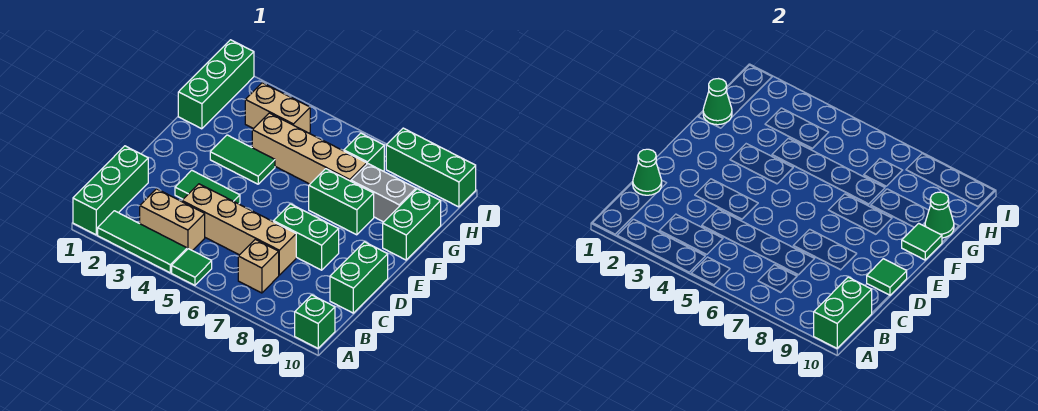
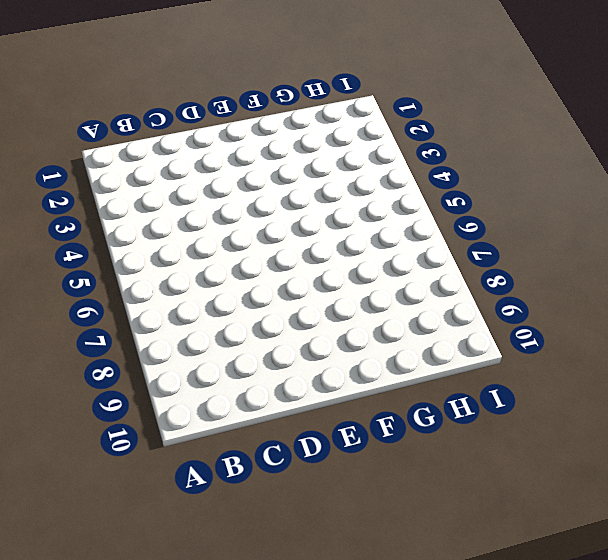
none -> green brick A1:C1 level 1
none -> green tile A2:A4 level 1
none -> green tile A5 level 1

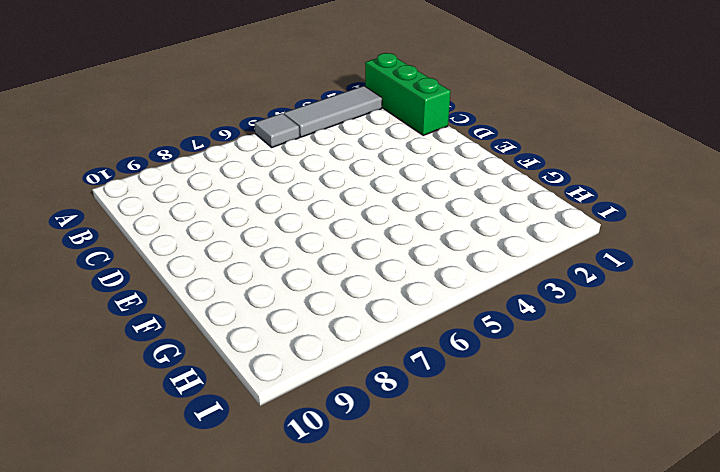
grey tile A2:A4 level 1 -> green tile A2:A4 level 1
grey tile A5 level 1 -> green tile A5 level 1
none -> green brick A10 level 1
none -> tan brick B3:B4 level 1
none -> tan brick B7 level 1

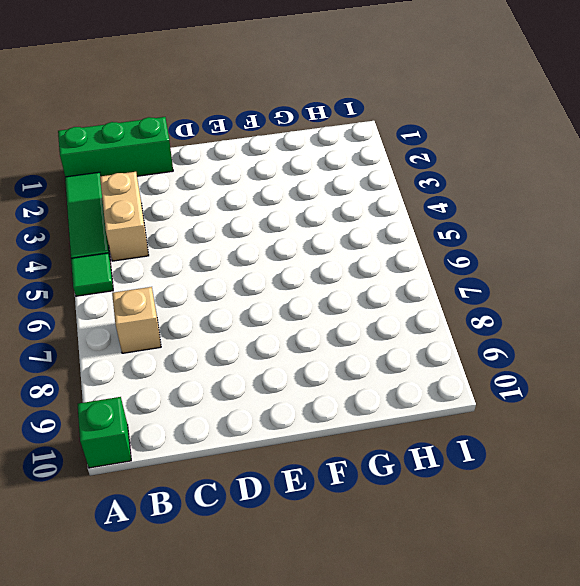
none -> tan brick C4:C7 level 1
none -> green brick C10:D10 level 1
none -> green tile D3:D4 level 1

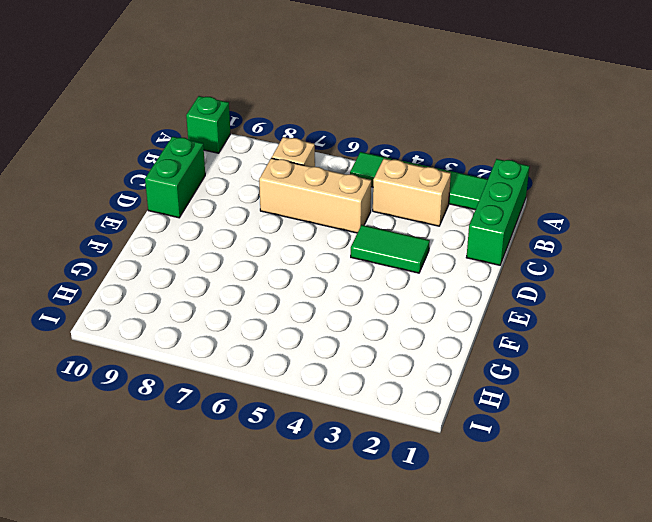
tan brick C5:C7 level 1 -> tan brick C4:C7 level 1
none -> green brick D7:D8 level 1
none -> green tile F3:F4 level 1
none -> green brick F7:F8 level 1

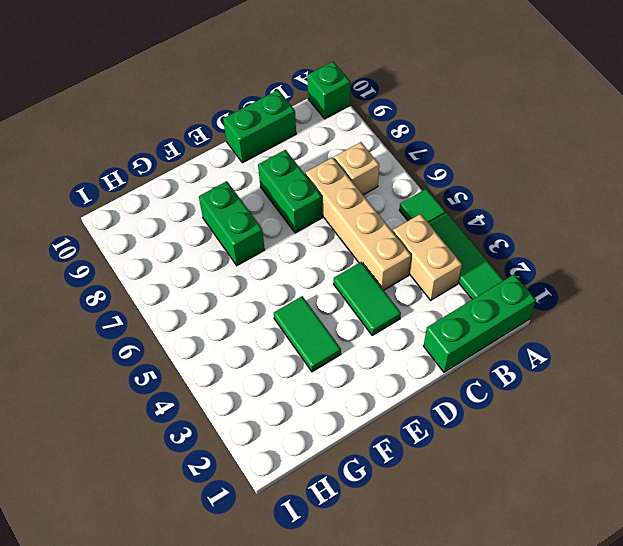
none -> green brick F10:G10 level 1
none -> green brick G1:I1 level 1
none -> tan brick G4:G7 level 1

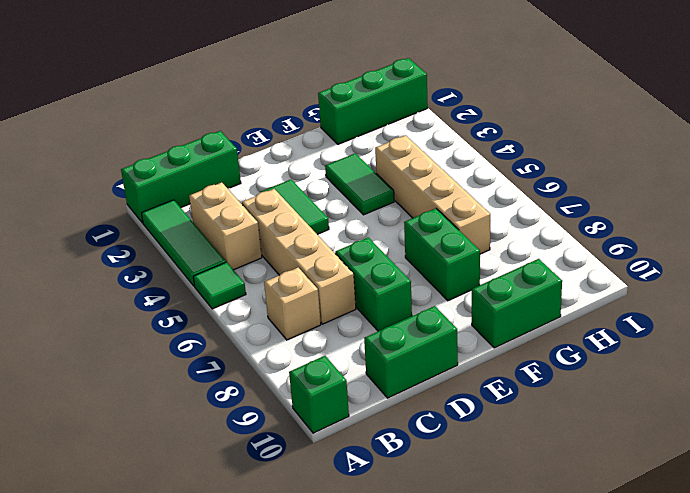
none -> grey brick G8:G9 level 1
none -> tan brick H3:H4 level 1
none -> green brick H7 level 1

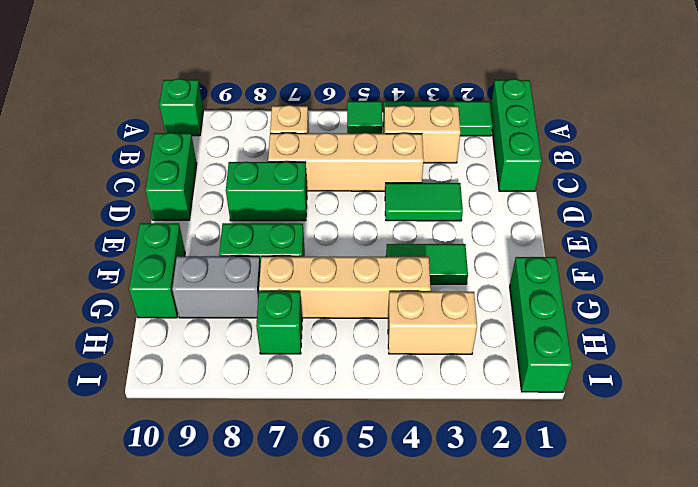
none -> green brick I8:I10 level 1
none -> green brick A10:B10 level 2
none -> green cone C1 level 2

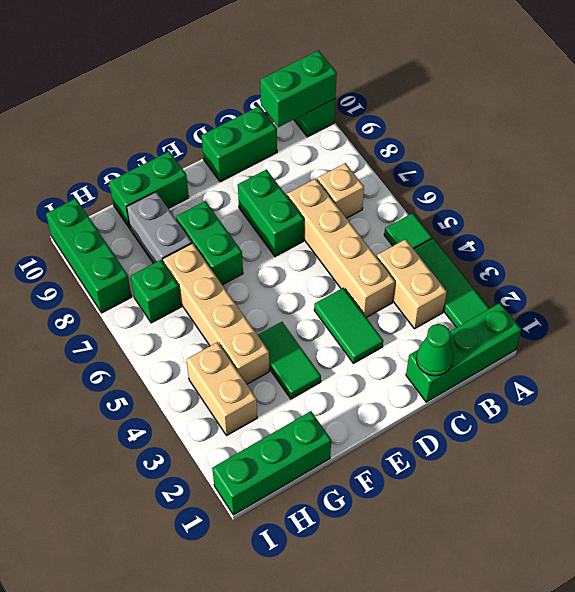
none -> green tile D10 level 2
none -> green tile F10 level 2
none -> green cone G1 level 2

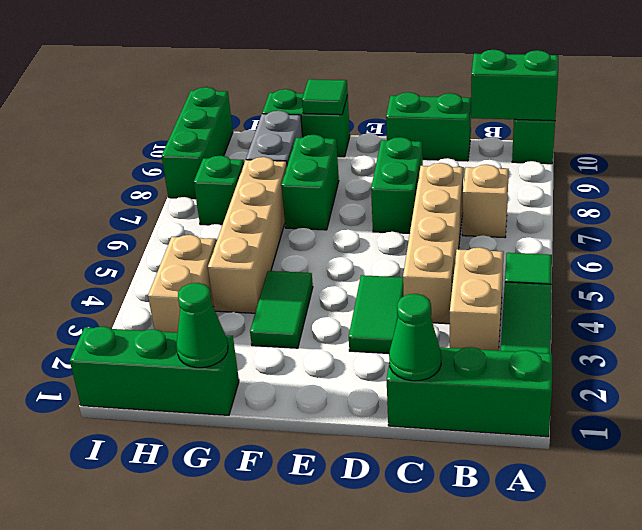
none -> green tile D10 level 2
none -> green cone G10 level 2

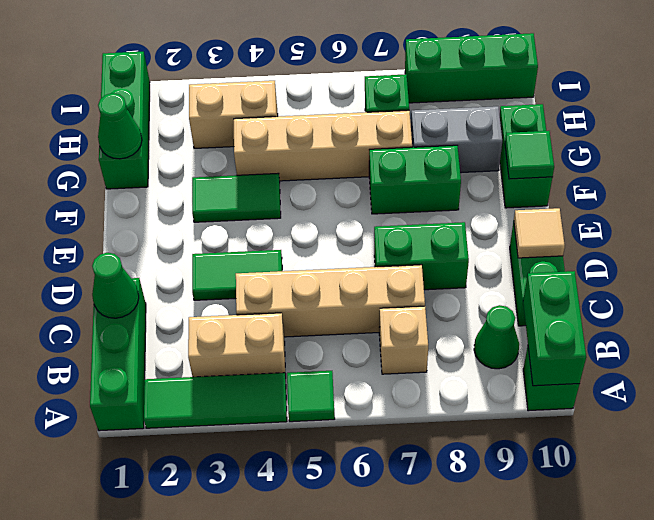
green cone B9 level 1 -> green cone G10 level 2
tan tile D10 level 2 -> green tile D10 level 2

